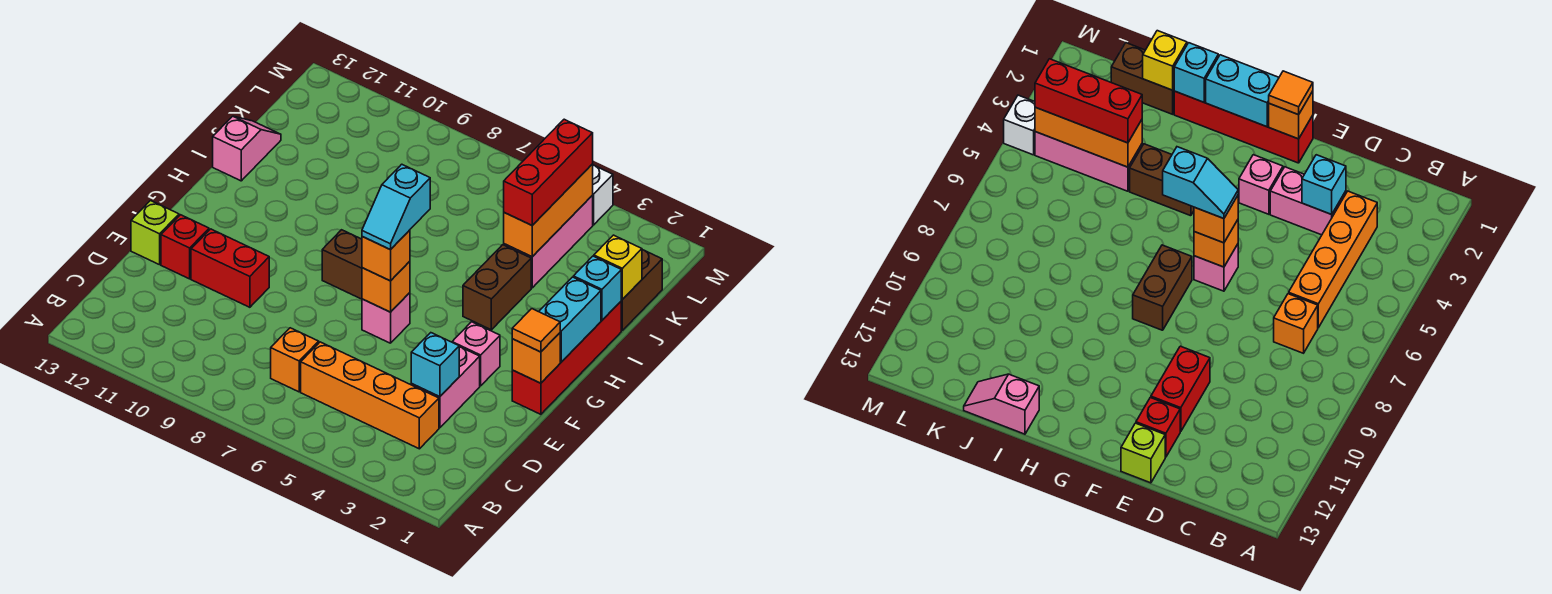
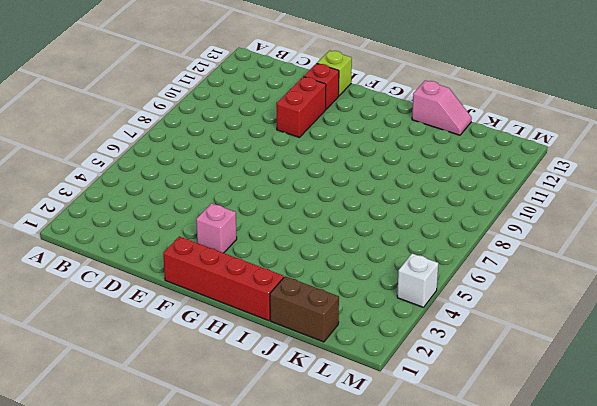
none -> orange brick C3:C6 level 1
none -> orange brick C7 level 1
none -> pink brick D3:E3 level 1

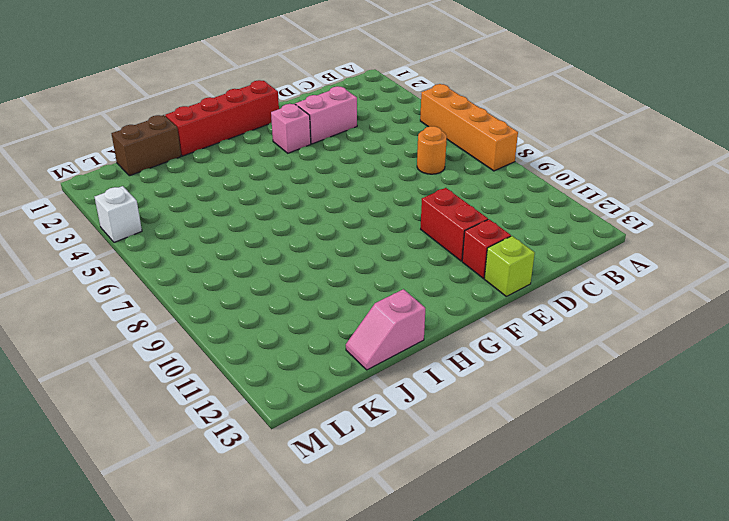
orange brick A5:A8 level 1 -> orange brick C3:C6 level 1
orange round brick C7 level 1 -> orange brick C7 level 1
none -> pink brick F6 level 1
none -> brown brick G7:G8 level 1
none -> brown brick H4:I4 level 1

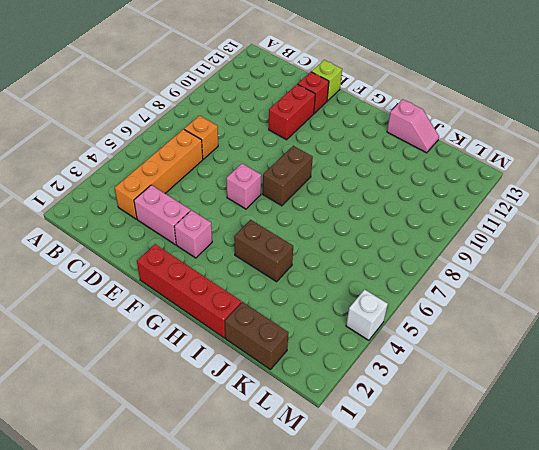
none -> pink brick J4:L4 level 1
none -> cyan brick D3 level 2
none -> orange brick F1 level 2

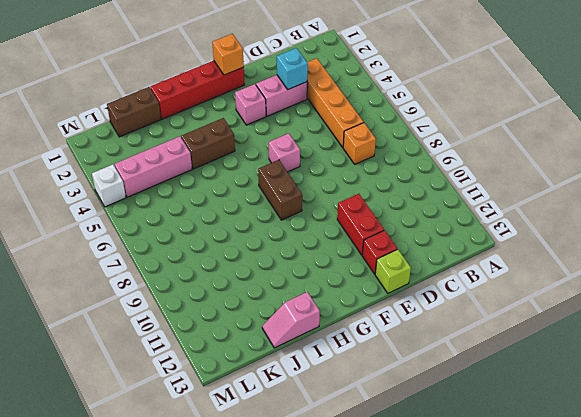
none -> orange brick F6 level 2
none -> cyan brick G1:H1 level 2
none -> cyan brick I1 level 2

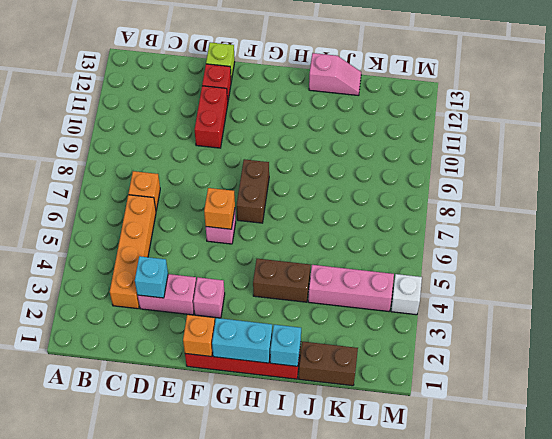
none -> yellow brick J1 level 2
none -> orange brick J4:L4 level 2
none -> orange tile F1 level 3

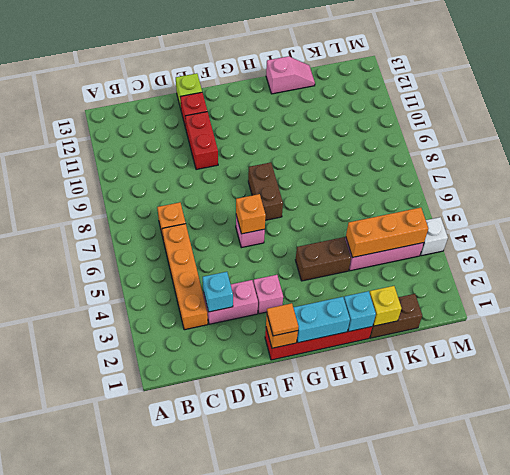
none -> orange brick F6 level 3
none -> red brick J4:L4 level 3
none -> cyan slope F6:G6 level 4 top G

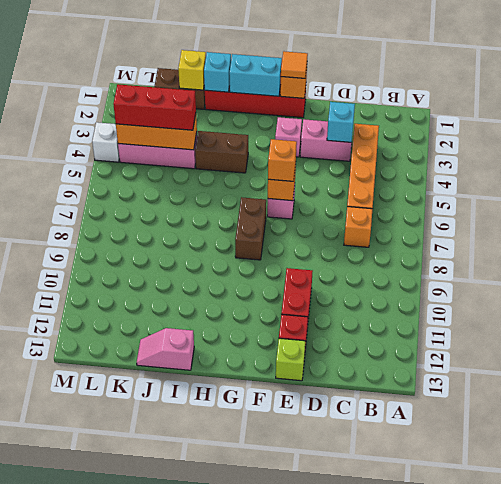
none -> cyan slope F6:G6 level 4 top G

